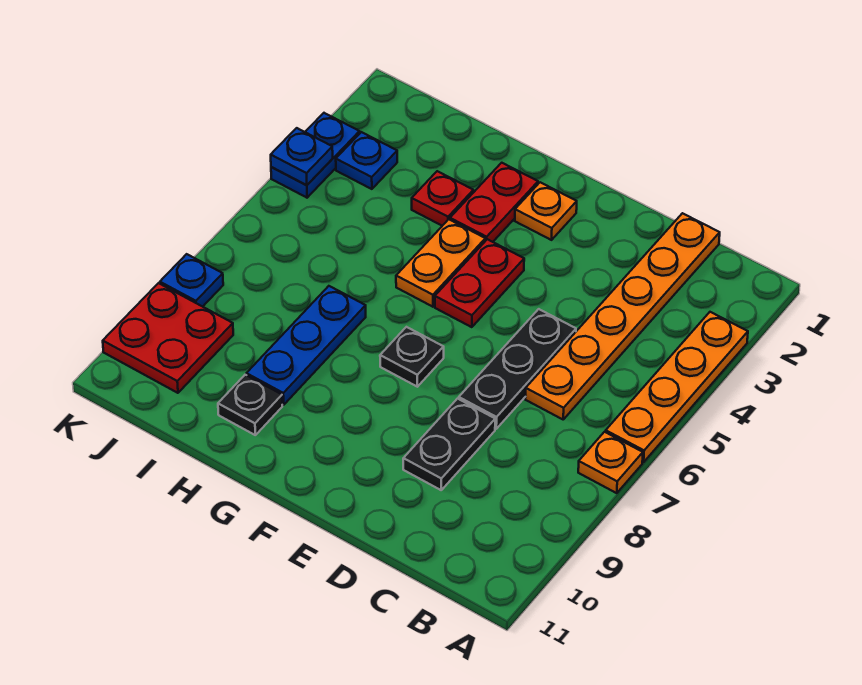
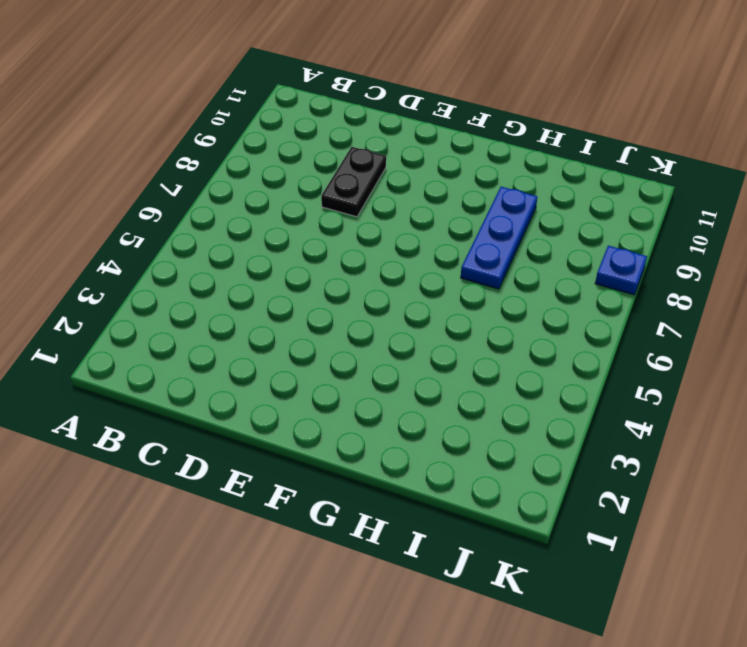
none -> orange plate A3:A6 level 1
none -> orange plate A7 level 1
none -> orange plate C1:C6 level 1

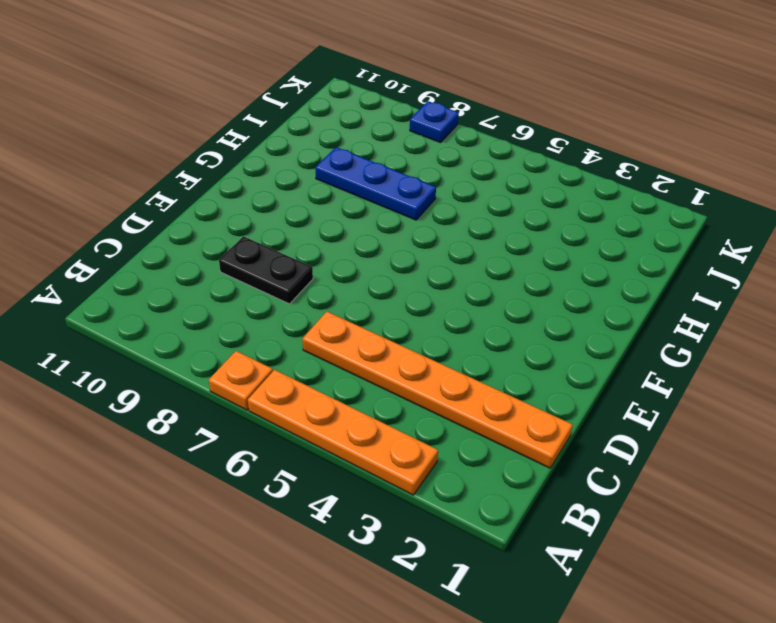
none -> black plate D5:D7 level 1
none -> orange plate F2 level 1
none -> red plate F4:F5 level 1

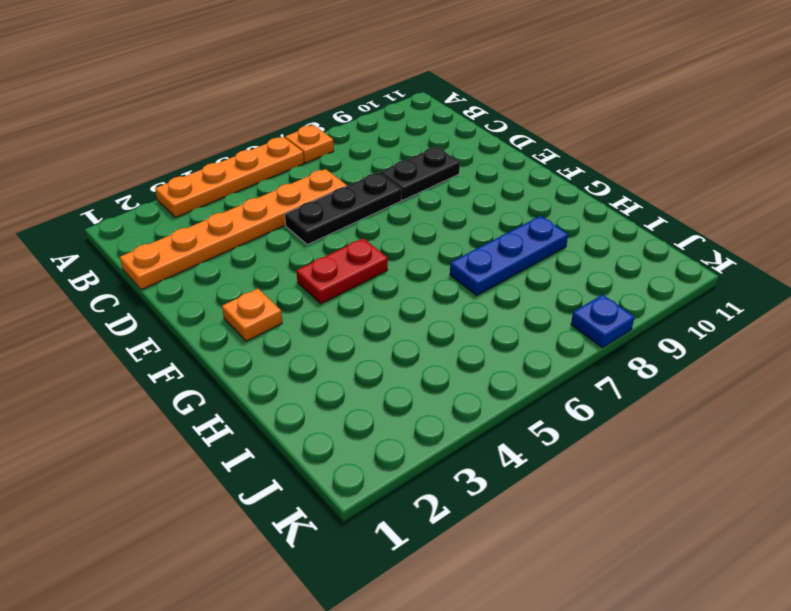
none -> black plate F7 level 1
none -> red plate G2:G3 level 1
none -> orange plate G4:G5 level 1

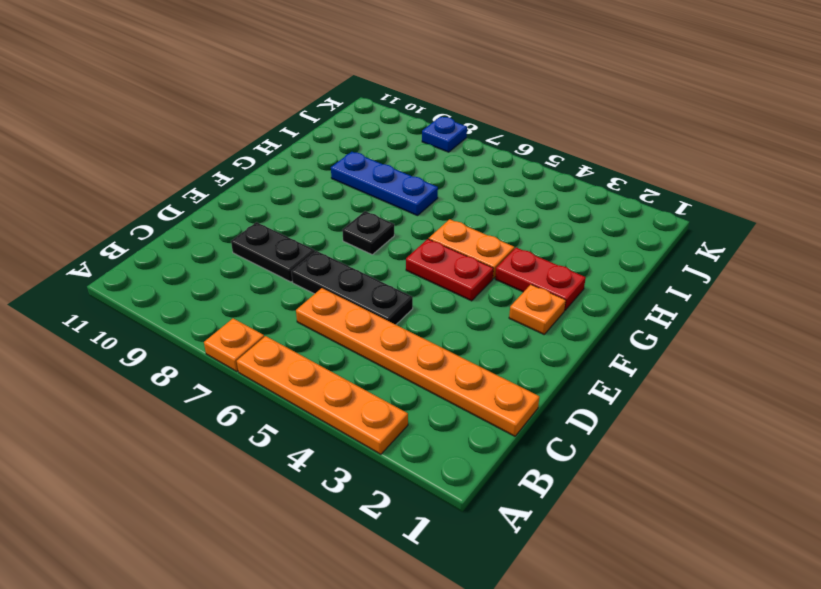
none -> red plate H3 level 1
none -> black plate H10 level 1
none -> blue plate J3 level 1

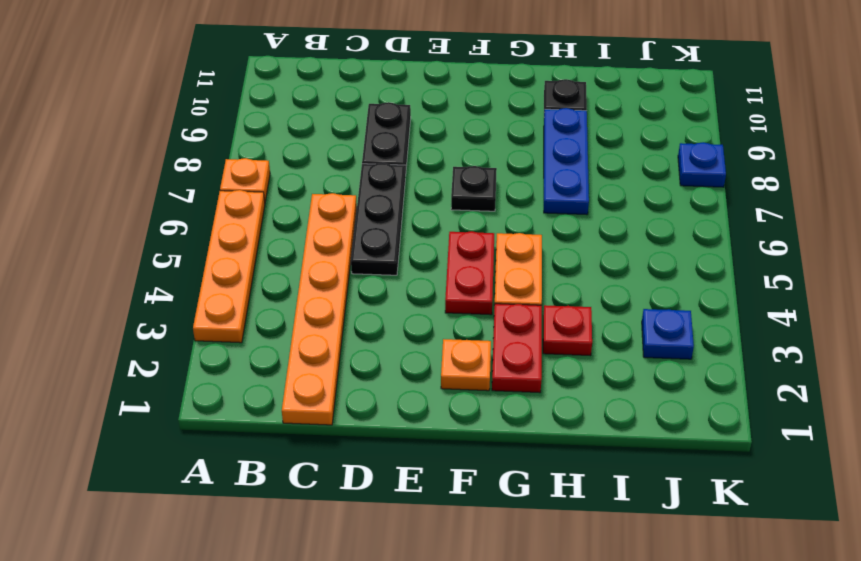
none -> red plate J9:K10 level 1
none -> blue plate K3:K4 level 1
none -> blue plate K4 level 2

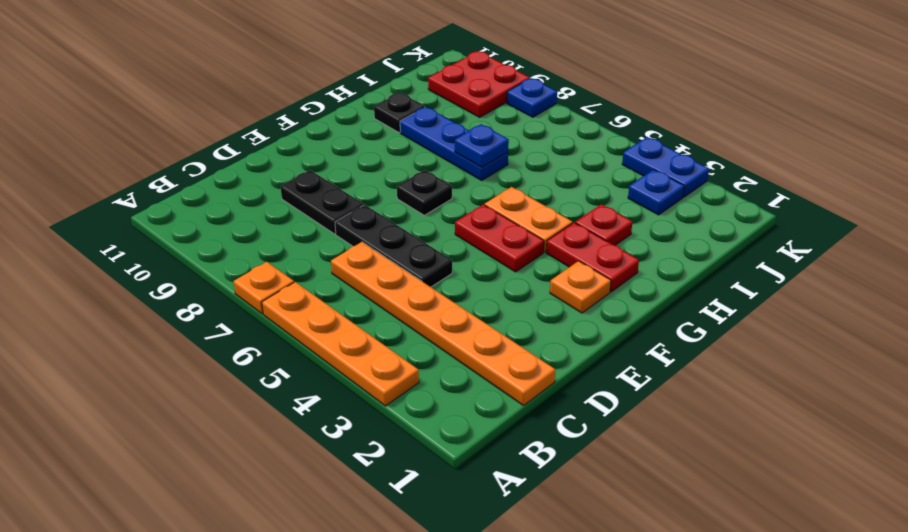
blue plate H7 level 2 -> blue plate K4 level 2

